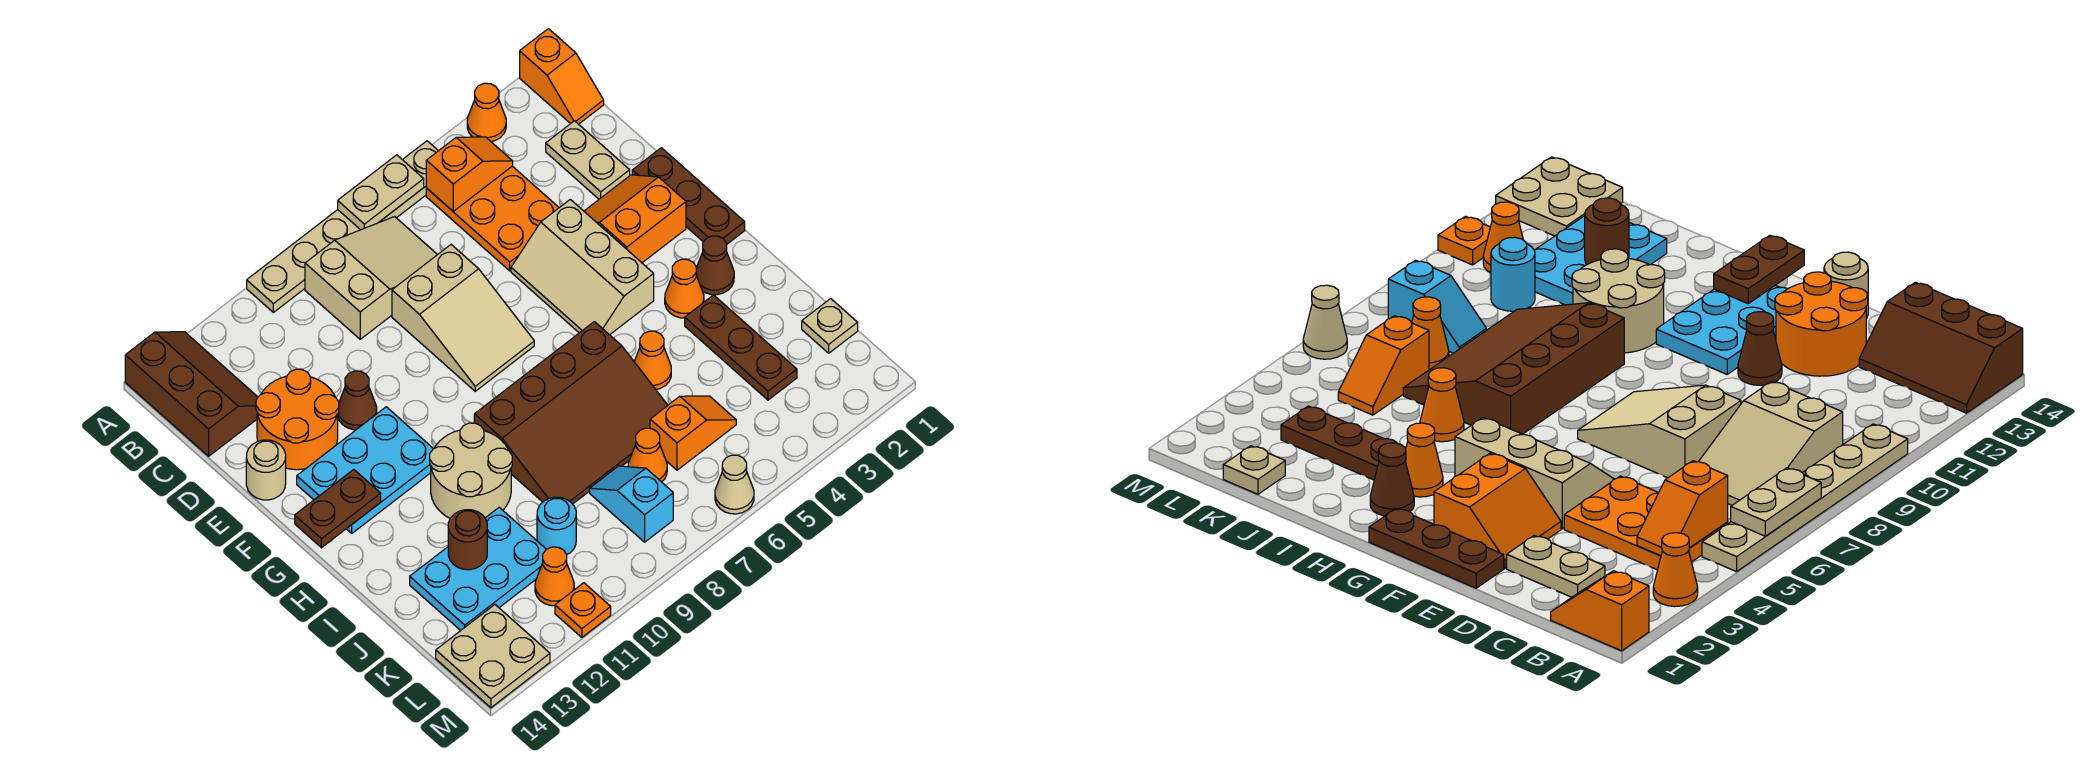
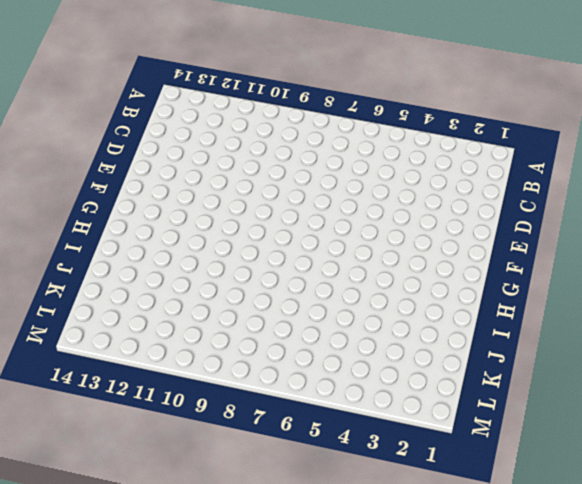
none -> orange slope A1:B1 level 1 top A
none -> orange cone A3 level 1
none -> tan plate A5:A10 level 1
none -> brown slope A13:C14 level 1 top 14

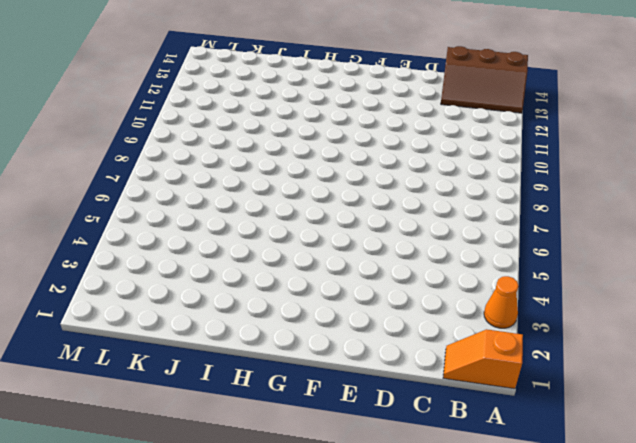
none -> tan plate A5:A10 level 1
none -> orange plate B4:D5 level 1
none -> tan slope B7:C9 level 1 top 9
none -> tan plate C2:D2 level 1

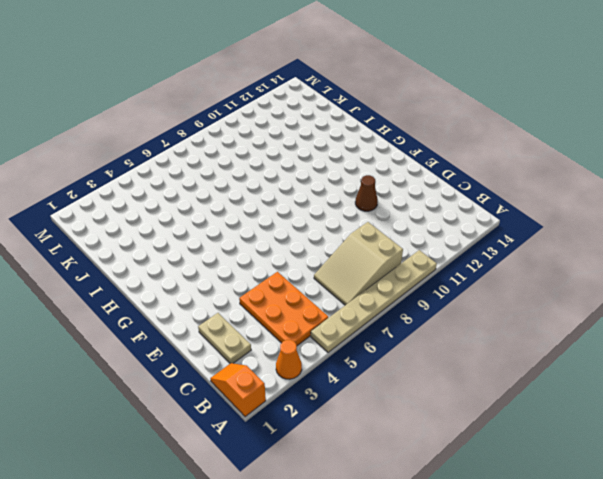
none -> brown slope A13:C14 level 1 top 14
none -> tan slope D7:F8 level 1 top D
none -> orange round brick D12:E13 level 1
none -> brown plate E1:G1 level 1

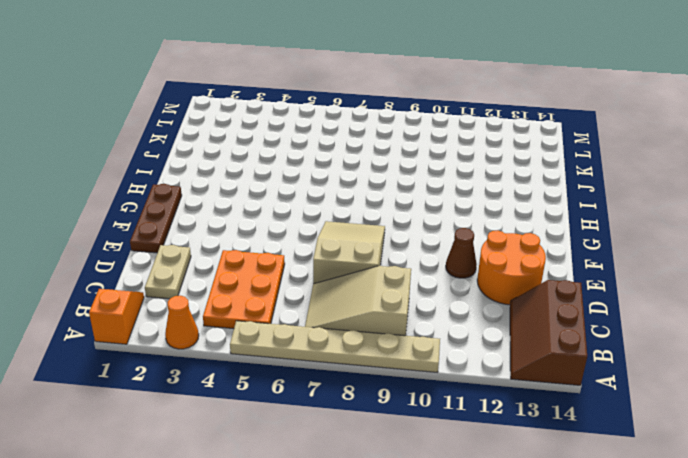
none -> orange slope E2:F3 level 1 top F
none -> tan slope E4:G5 level 1 top 4
none -> tan round brick E14 level 1
none -> cyan plate F11:G13 level 1

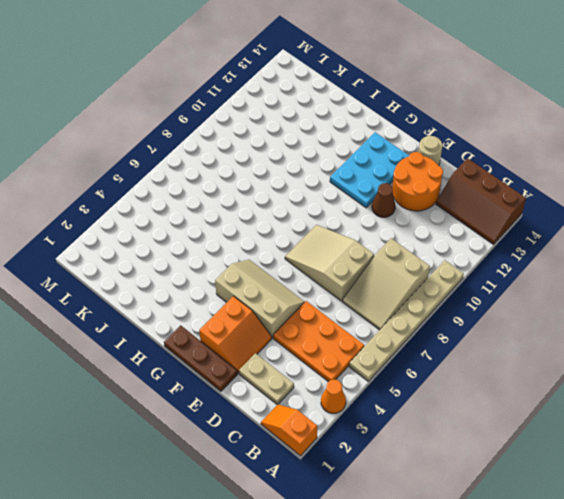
none -> brown cone H2 level 1
none -> orange cone H3 level 1
none -> brown slope H6:J9 level 1 top H
none -> tan round brick H10:I11 level 1

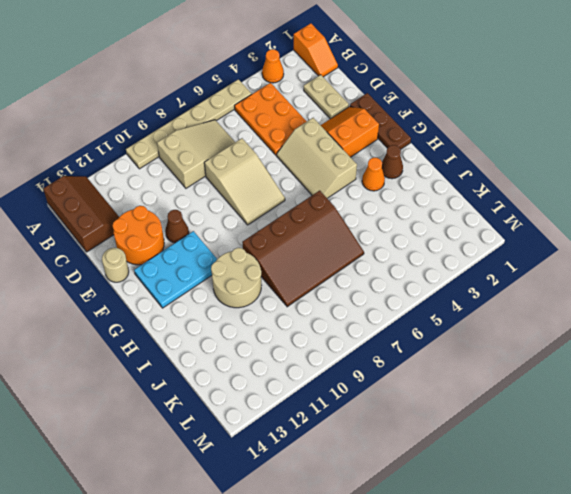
none -> brown plate I3:K3 level 1
none -> orange cone I5 level 1
none -> cyan plate J11:K13 level 1
none -> tan plate K1 level 1

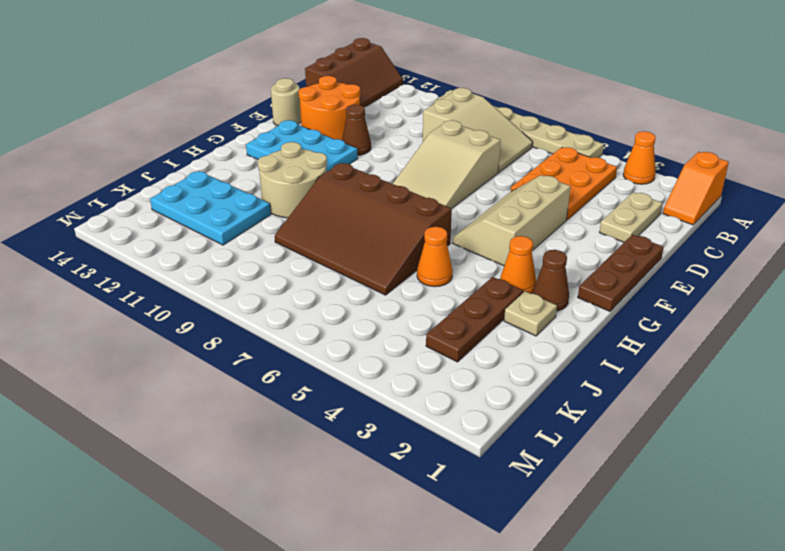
tan plate I2 level 1 -> tan plate K1 level 1
none -> orange slope E2:F3 level 1 top F
none -> orange slope K5:K6 level 1 top 6
none -> orange cone K7 level 1
none -> cyan slope K8:L8 level 1 top L

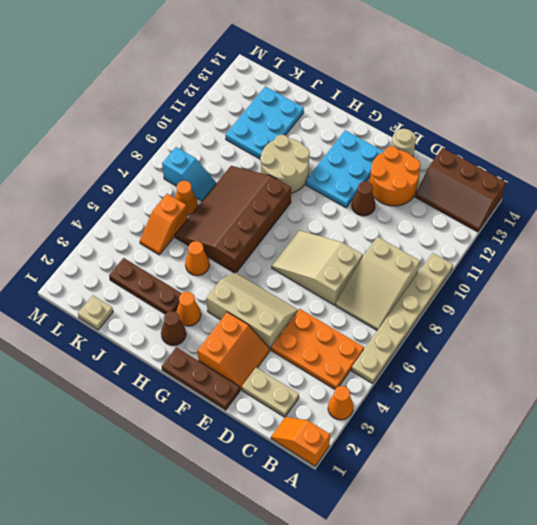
none -> cyan round brick K10 level 1
none -> orange cone L11 level 1
none -> tan plate L13:M14 level 1
none -> tan cone M6 level 1

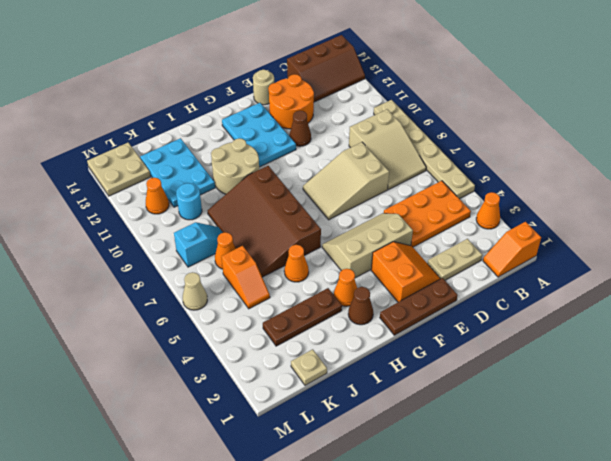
none -> orange plate M11 level 1
none -> tan plate A6:A7 level 2
none -> orange slope B4:B5 level 2 top 5
none -> brown plate G13:G14 level 2

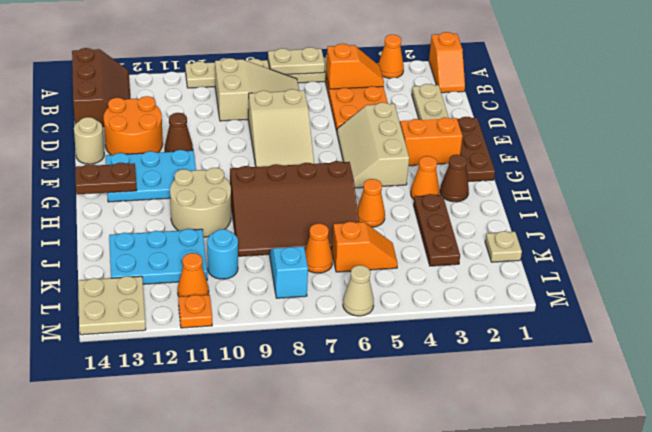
none -> brown round brick J12 level 2

